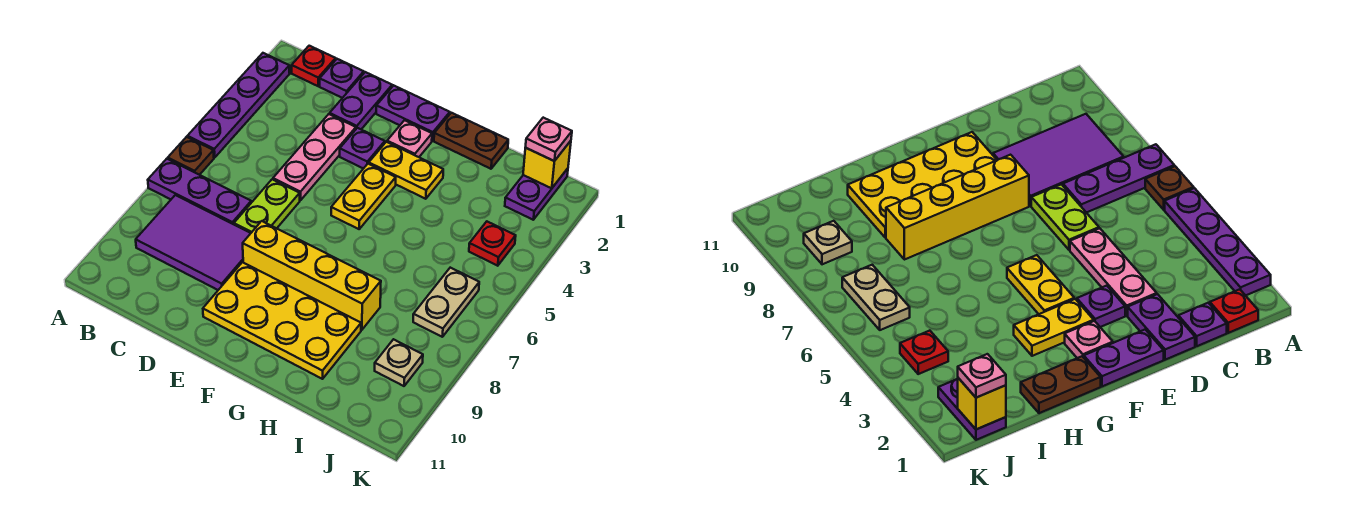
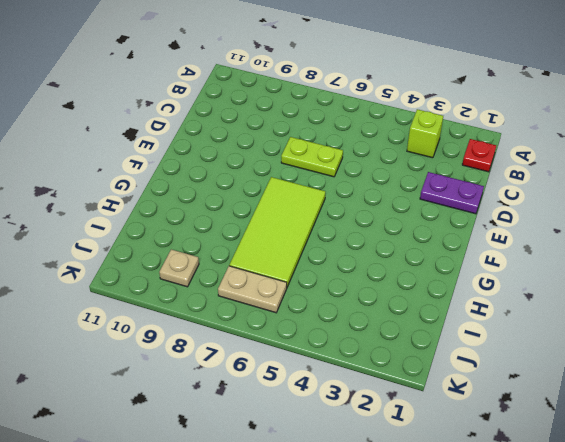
lime brick B3 level 1 -> none
lime tile F6:I7 level 1 -> none
none -> purple plate A2:A5 level 1
none -> brown plate A6 level 1
none -> purple plate A7:C7 level 1

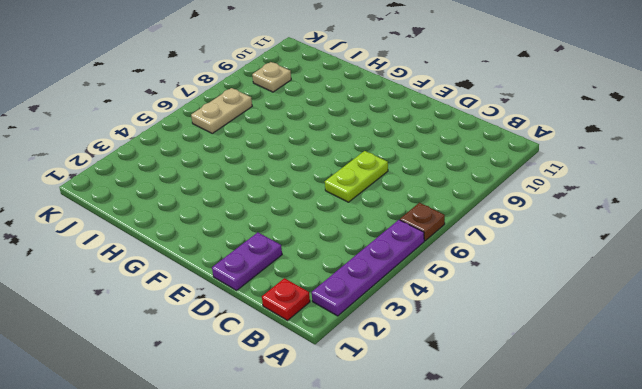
none -> purple plate A7:C7 level 1
none -> purple tile B8:D9 level 1
none -> purple plate C1 level 1

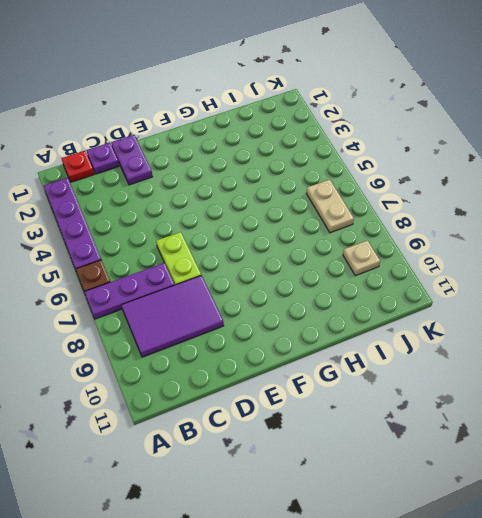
none -> pink plate D3:D5 level 1
none -> purple plate E1:F1 level 1
none -> purple plate E3 level 1

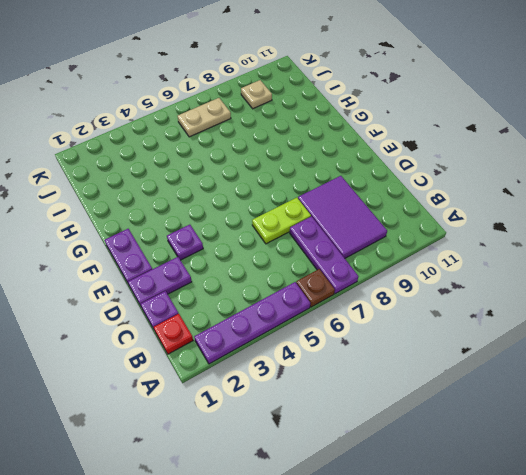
none -> pink plate D3:D5 level 1
none -> yellow brick E8:H8 level 1
none -> yellow plate E9:H10 level 1

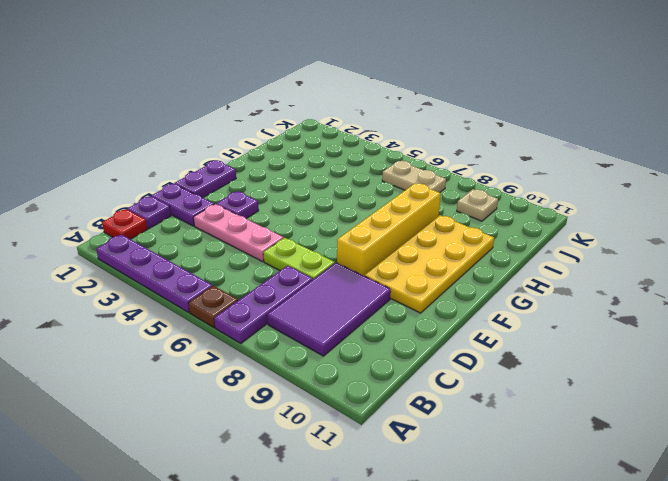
none -> pink plate F2 level 1
none -> yellow plate F3:G3 level 1
none -> yellow plate F4:F5 level 1

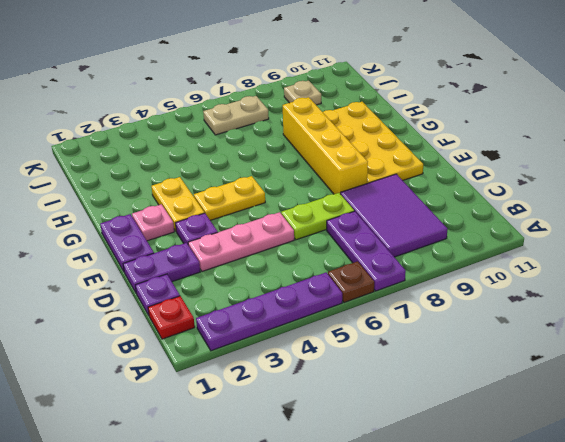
none -> brown plate G1:H1 level 1
none -> purple plate J1:J2 level 1
none -> red plate J4 level 1

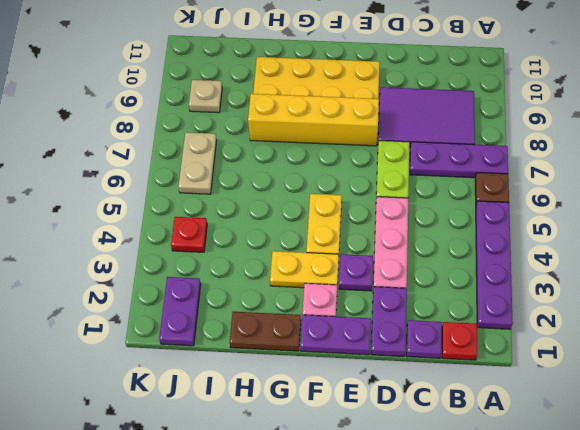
none -> yellow brick J1 level 2
none -> pink plate J1 level 3

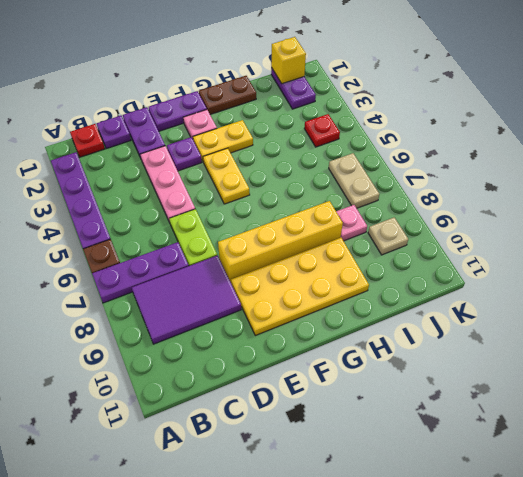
pink plate I8 level 1 -> pink plate J1 level 3

